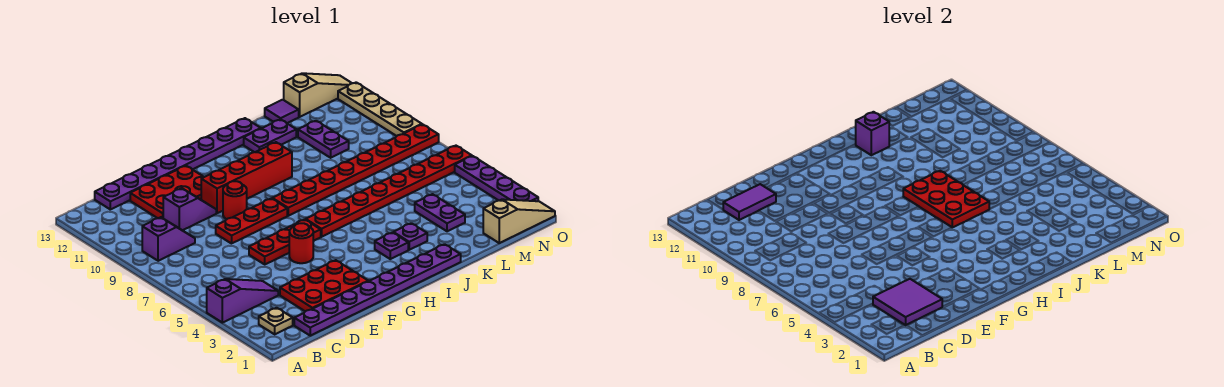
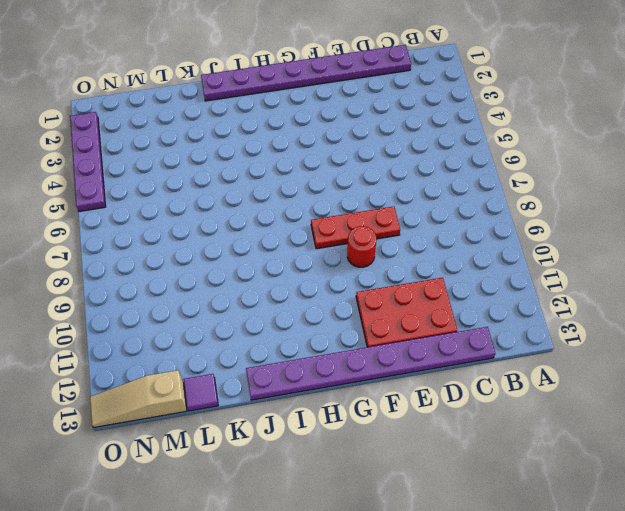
none -> purple slope A4:C4 level 1 top A
none -> tan plate B2 level 1
none -> purple slope B9:C9 level 1 top B

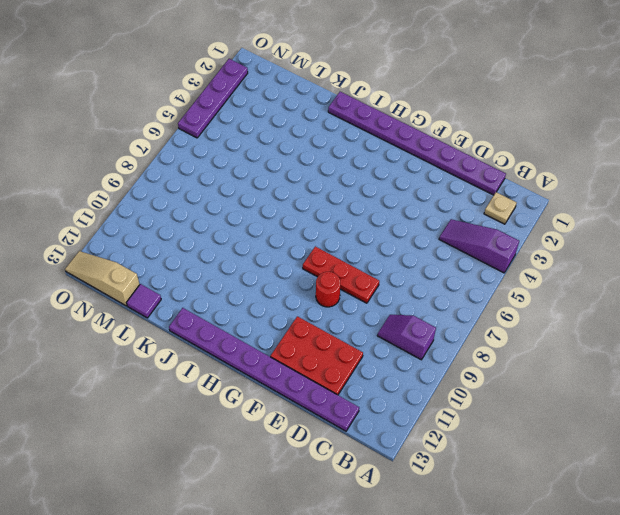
none -> red plate D2:F3 level 1
none -> purple slope D10:E10 level 1 top D
none -> red plate E6:G6 level 1

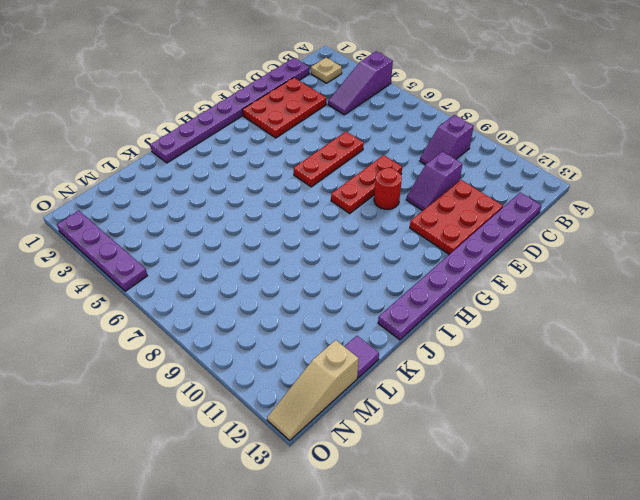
none -> red round brick F5 level 1
none -> red brick F10:I10 level 1
none -> red plate H6:O6 level 1

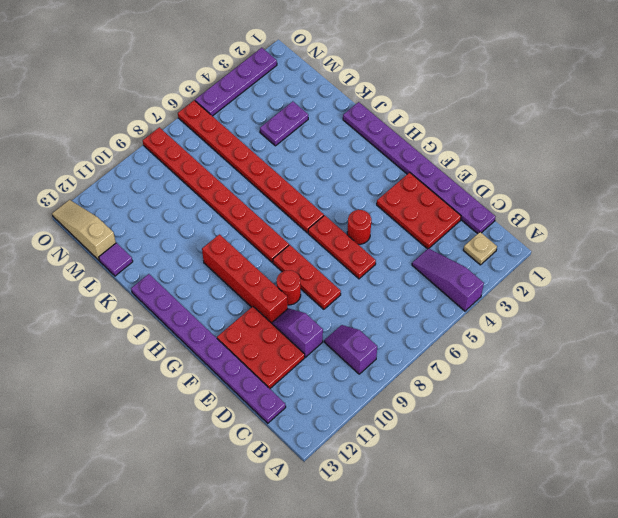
none -> purple plate I3 level 1
none -> purple plate J3 level 1
none -> purple plate J12:K12 level 1

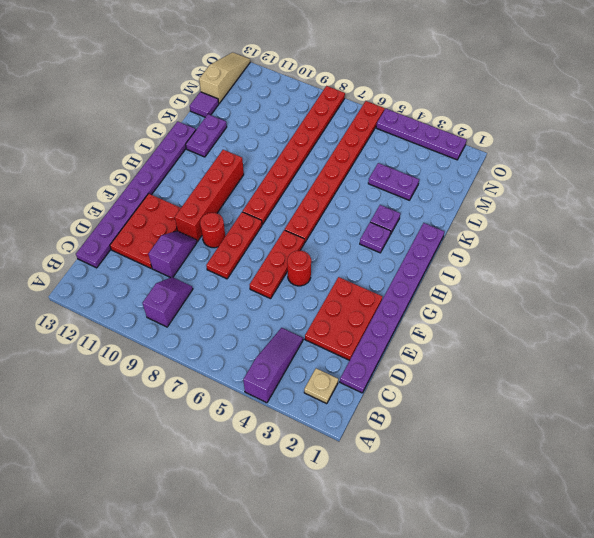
none -> purple plate L10:L11 level 1
none -> tan slope M1:O1 level 1 top M
none -> tan plate O9:O12 level 1

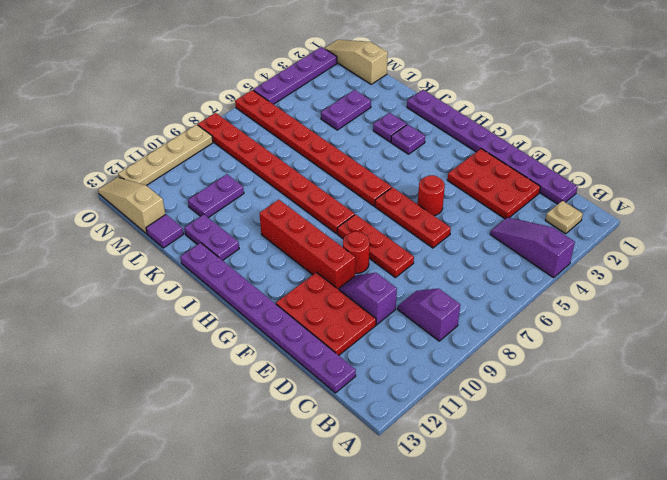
none -> purple tile C2:D3 level 2
none -> purple tile C12:D12 level 2
none -> red plate I6:J8 level 2

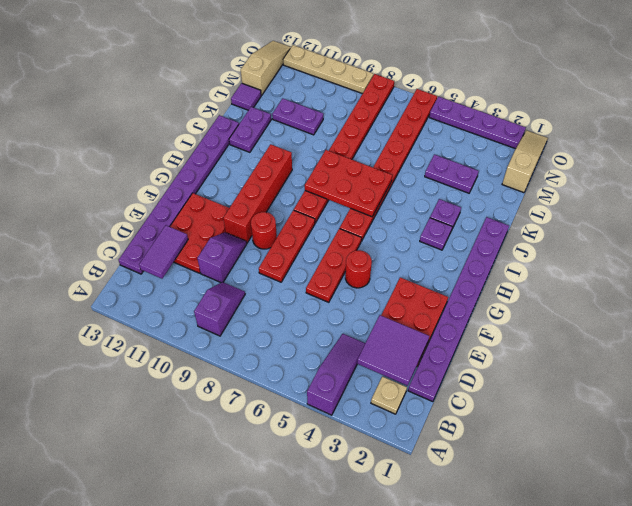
none -> purple brick J12 level 2

